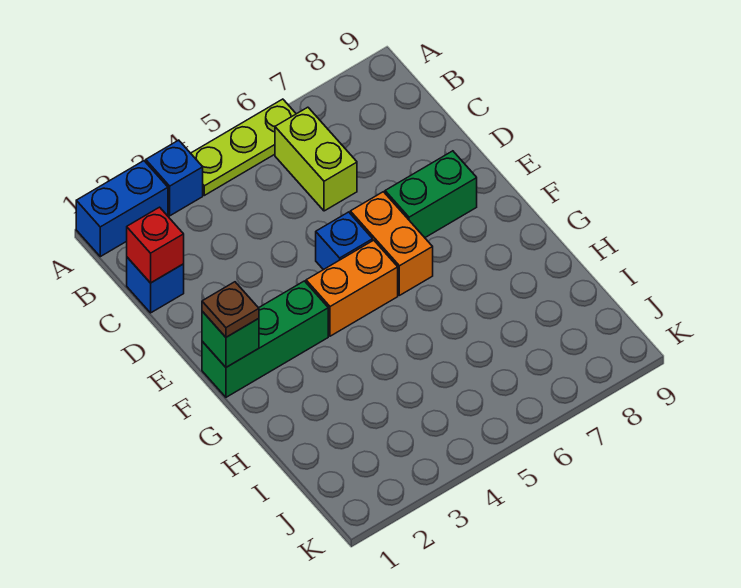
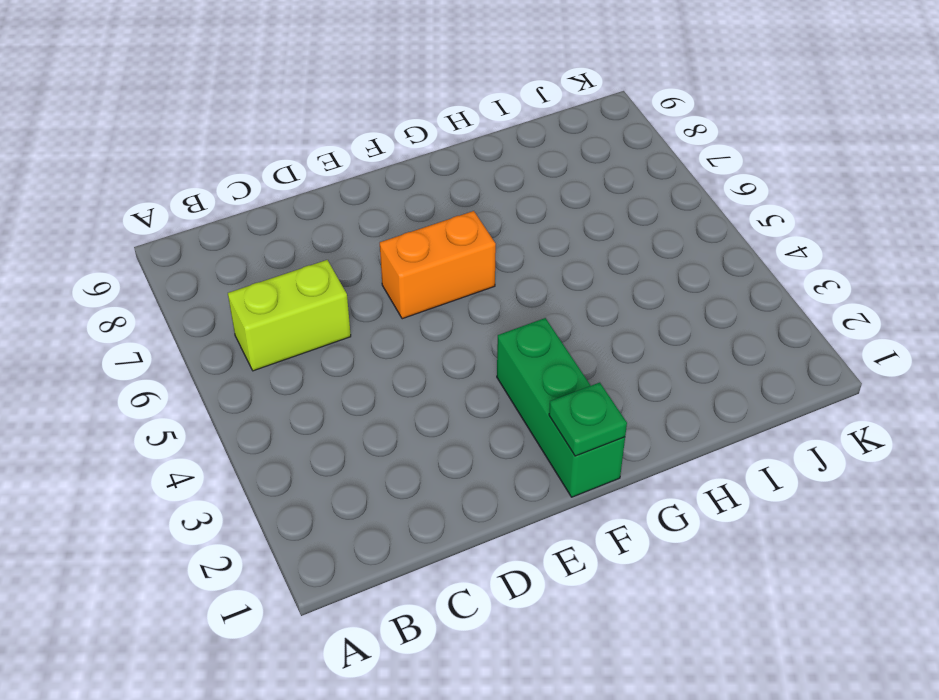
green plate F1 level 2 -> green brick F1 level 2
none -> blue brick A1:A2 level 1
none -> blue brick A3 level 1
none -> lime plate A4:A6 level 1

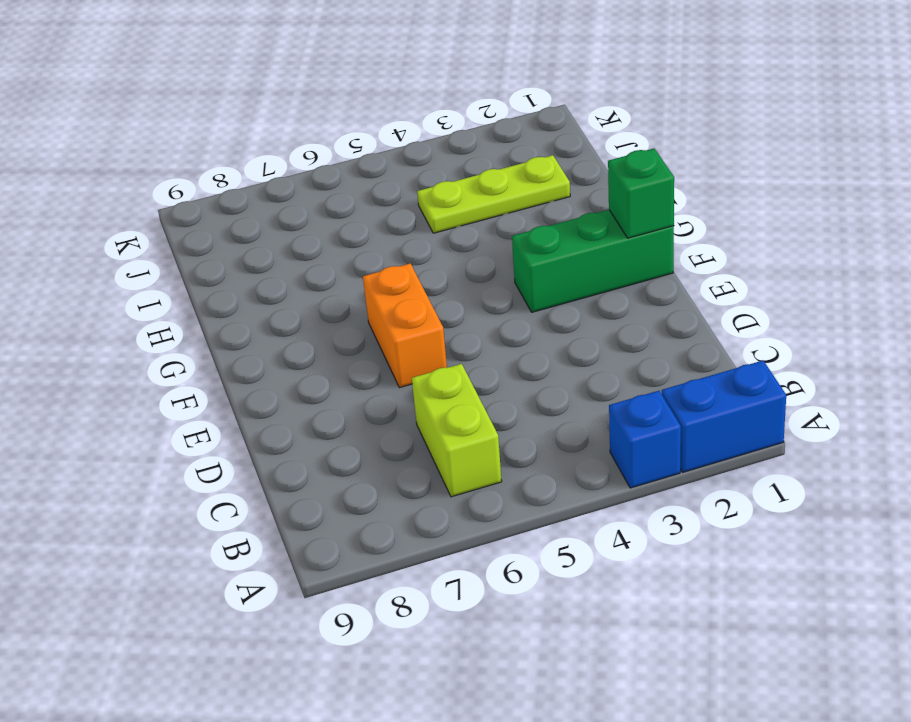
lime plate I2:I4 level 1 -> lime plate A4:A6 level 1
none -> blue brick C1 level 1
none -> blue brick E5 level 1
none -> green brick E7:E8 level 1

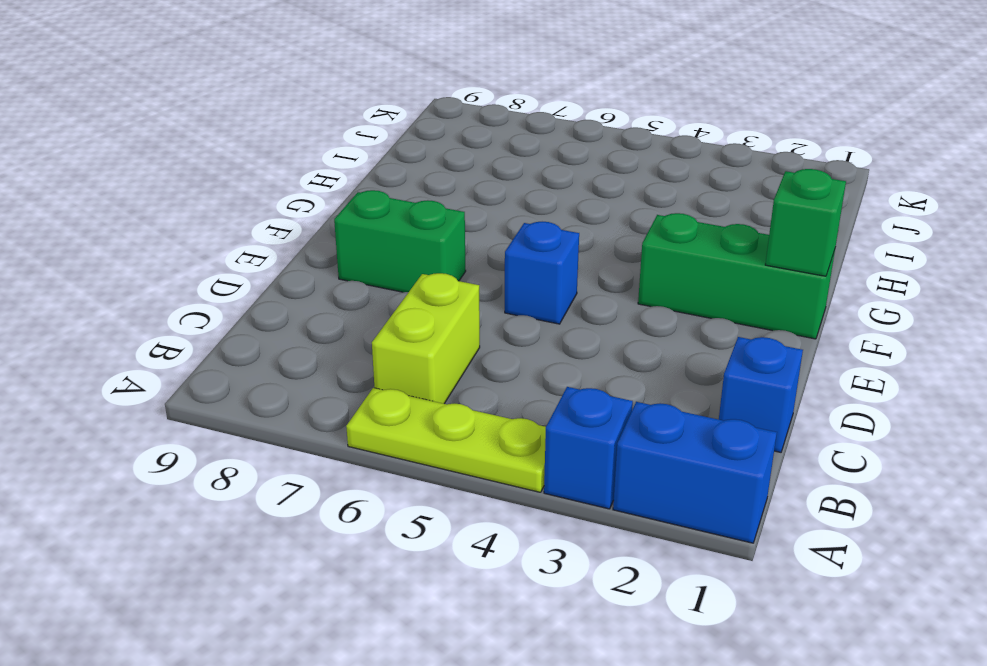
none -> orange brick E6:F6 level 1
none -> orange brick F4:F5 level 1
none -> red brick C1 level 2

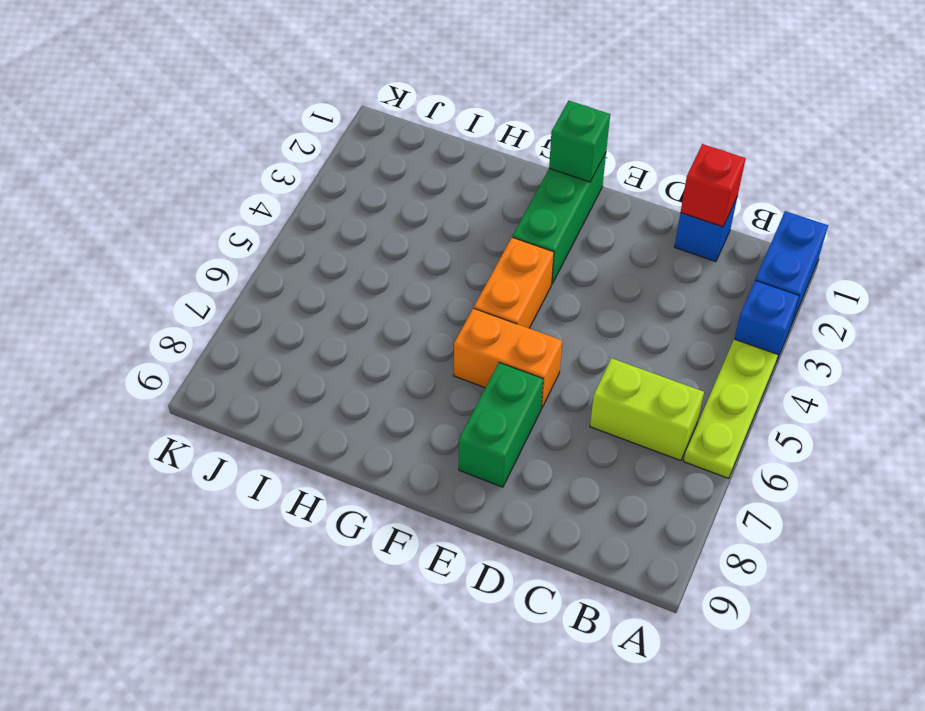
none -> blue brick E5 level 1
none -> brown plate F1 level 3

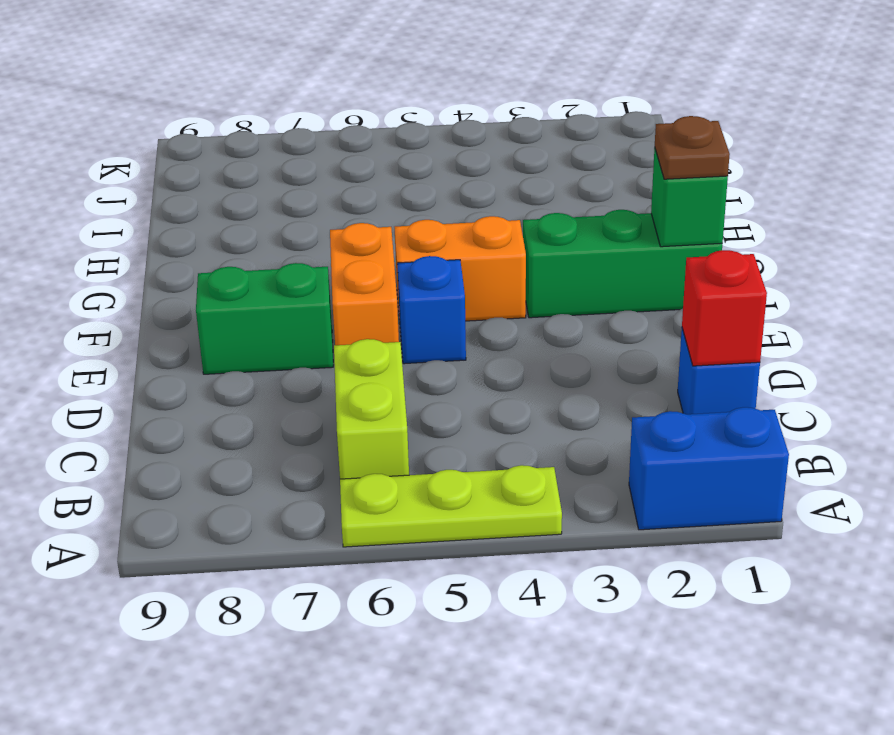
none -> blue brick A3 level 1

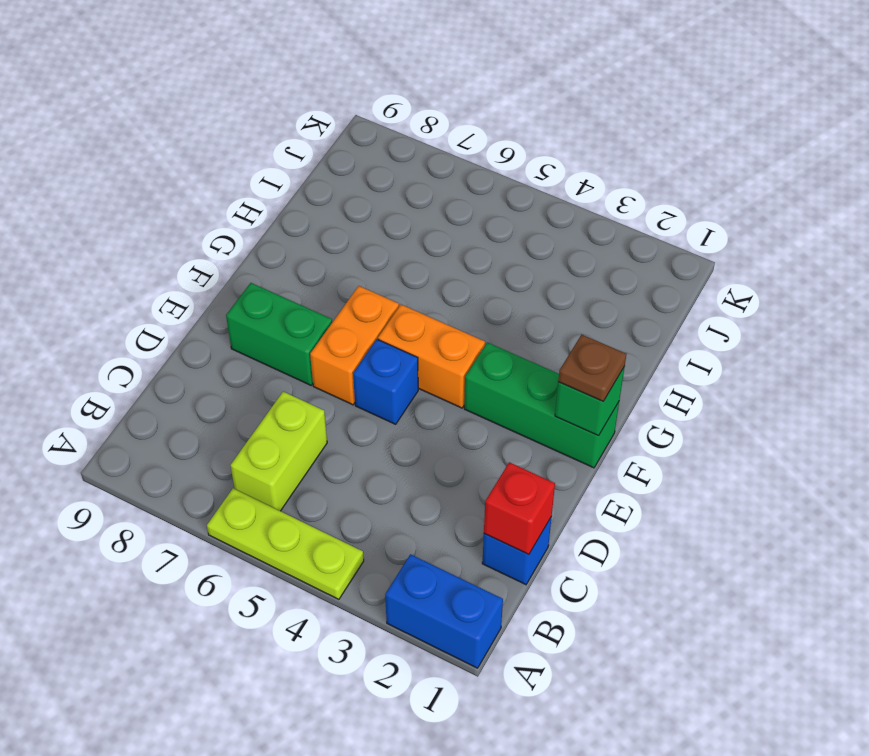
none -> blue brick A3 level 1

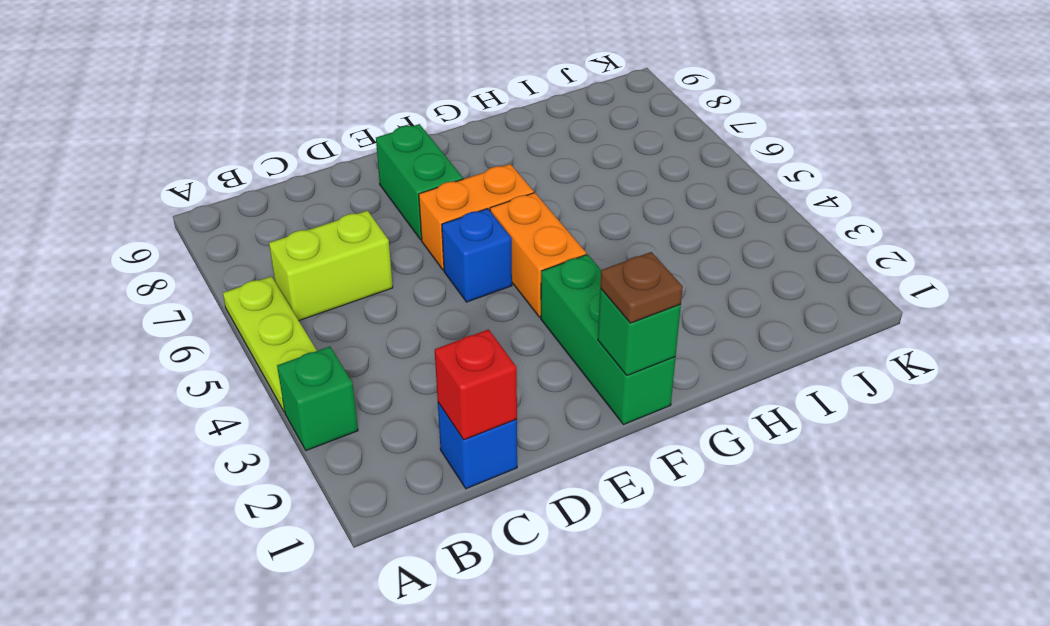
green brick A3 level 1 -> blue brick A3 level 1
none -> blue brick A1:A2 level 1

